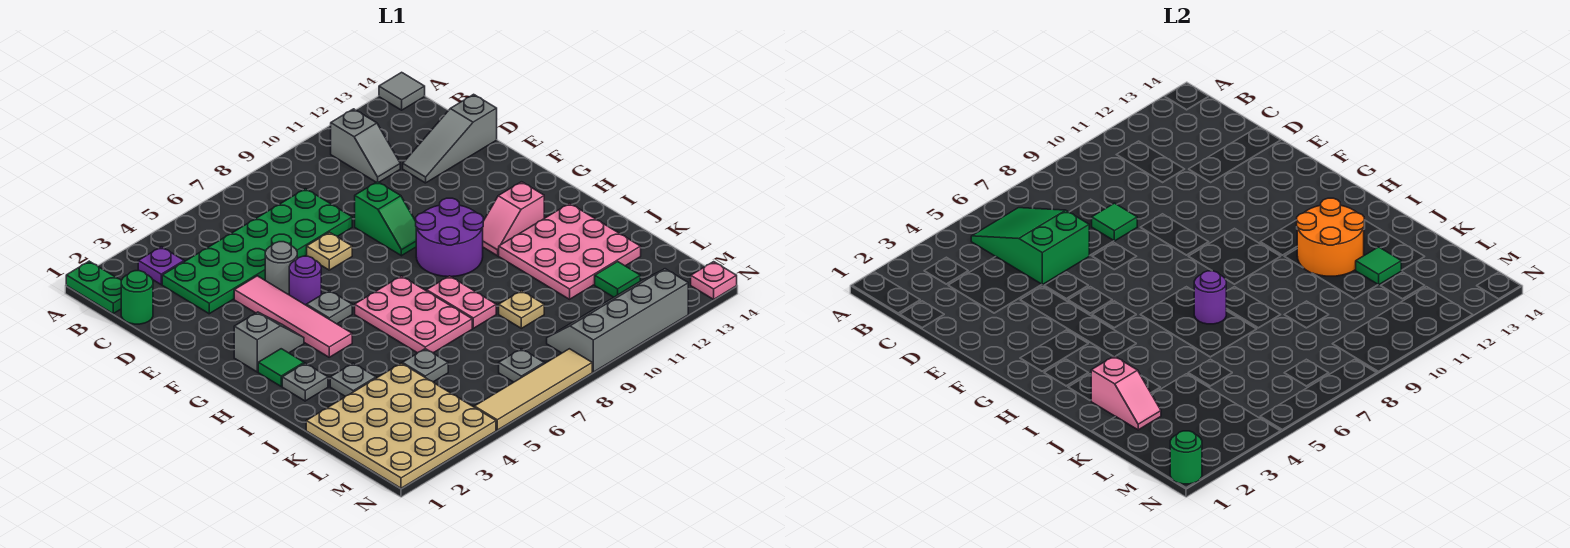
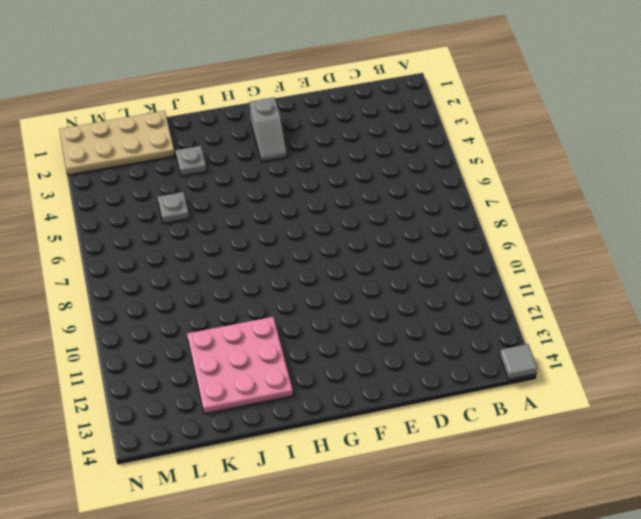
tan plate K1:N2 level 1 -> tan plate K1:N4 level 1
none -> green plate A1:B1 level 1
none -> purple plate B3 level 1
none -> grey slope B11:C11 level 1 top B
none -> green round brick C1 level 1

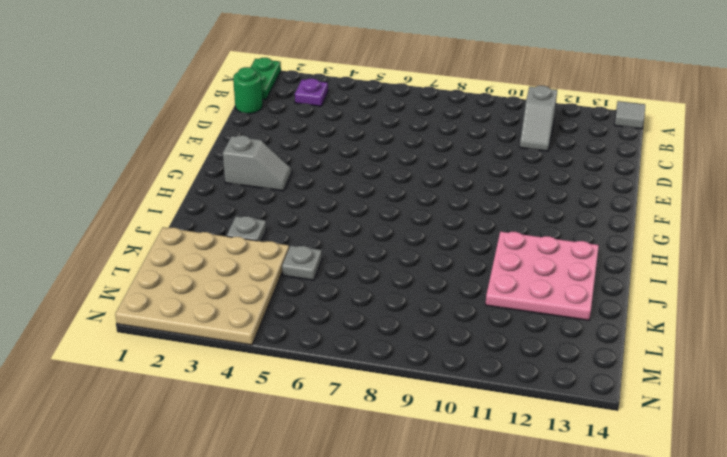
none -> green plate C3:D8 level 1
none -> grey slope D12:D14 level 1 top 14
none -> pink tile E4:H4 level 1
none -> grey round brick E5 level 1

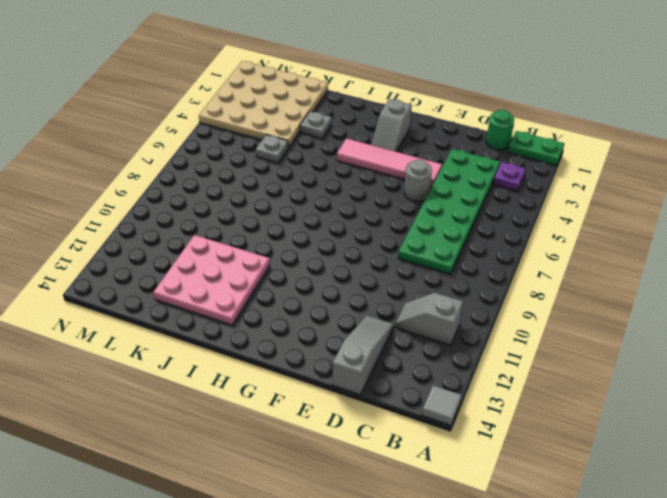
none -> tan plate E7 level 1
none -> green slope E9:F9 level 1 top E
none -> purple round brick F5 level 1
none -> grey plate G5 level 1

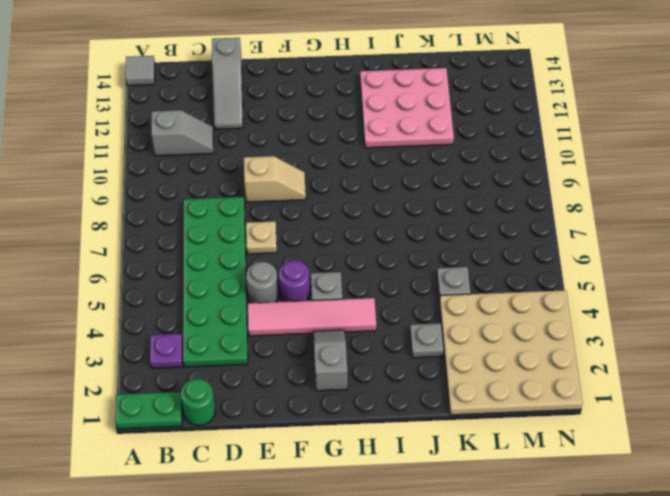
tan slope E9:F9 level 1 top E -> green slope E9:F9 level 1 top E
none -> purple round brick G9:H10 level 1
none -> green tile H2 level 1
none -> pink plate H6:J7 level 1
none -> pink slope H11:H12 level 1 top 12

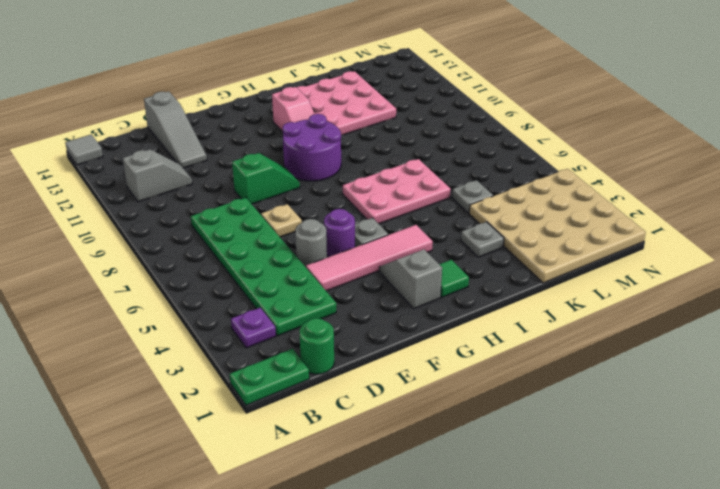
none -> grey plate I2 level 1
none -> pink plate I8:J8 level 1
none -> tan plate K9 level 1
none -> green tile L12 level 1

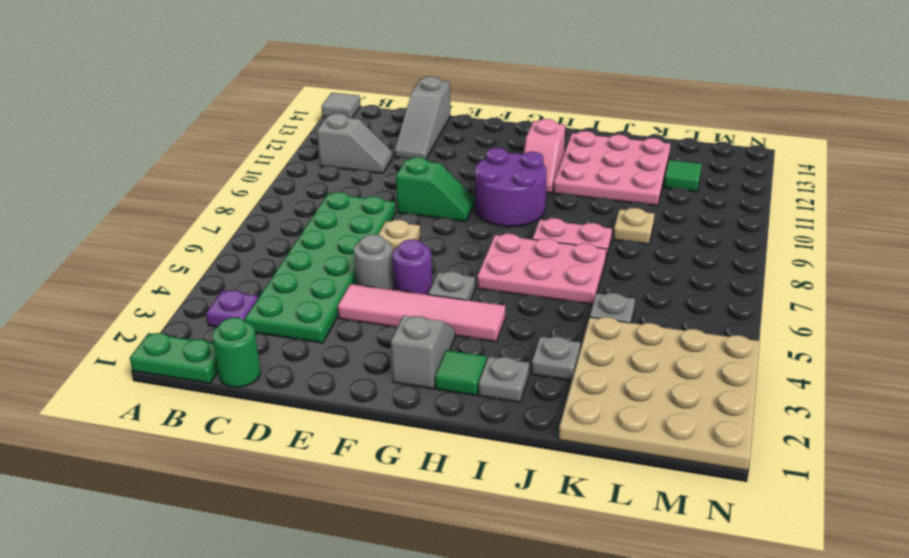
none -> grey plate M7 level 1
none -> grey slope M9:N12 level 1 top N
none -> tan tile N5:N8 level 1
none -> pink plate N14 level 1

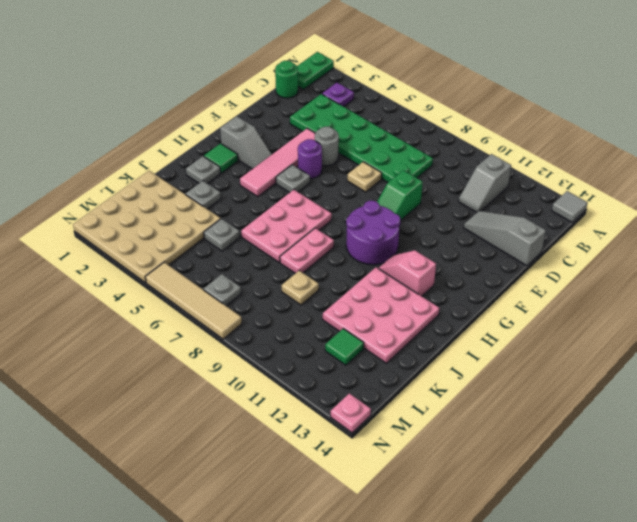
none -> grey slope M9:N12 level 1 top N
none -> green slope B5:D6 level 2 top D
none -> green tile D8 level 2
none -> purple round brick I7 level 2

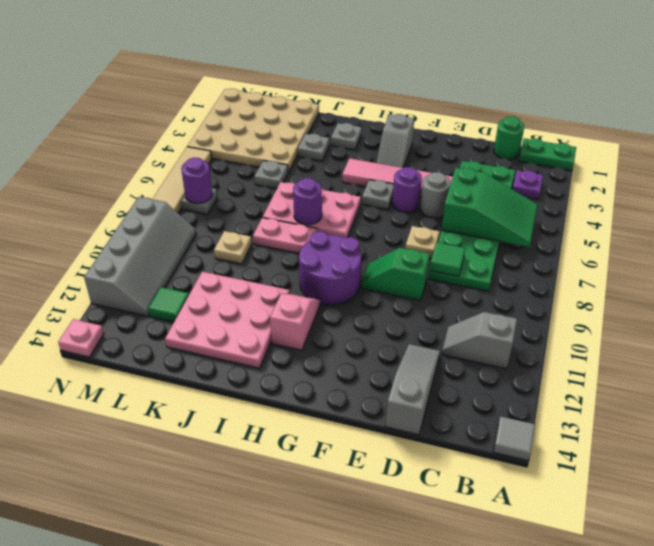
purple round brick M7 level 2 -> none
none -> green tile H2 level 1
none -> orange round brick I11:J12 level 2
none -> pink slope J2:K2 level 2 top J
none -> green tile K12 level 2

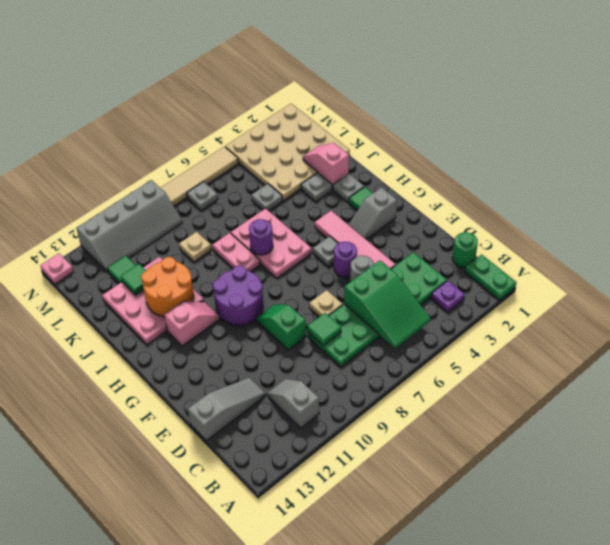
none -> grey tile A14 level 1
none -> green round brick N1 level 2

